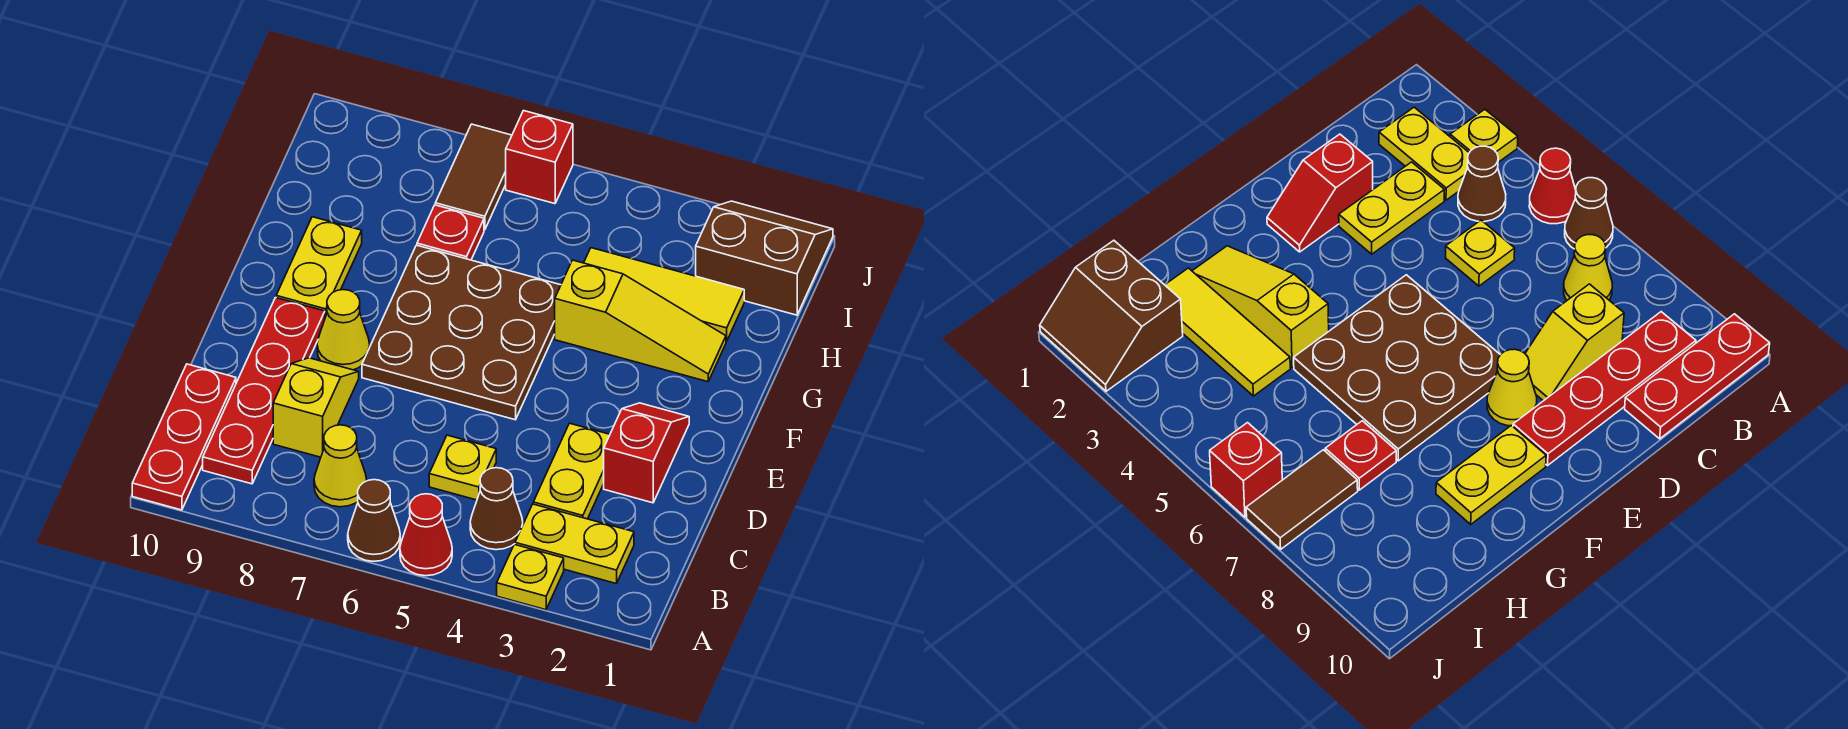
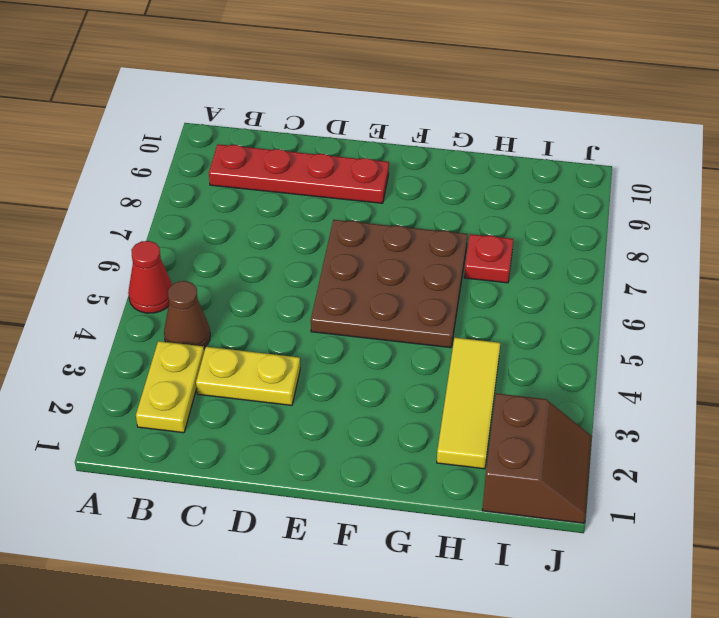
none -> yellow plate A3 level 1
none -> brown cone A6 level 1
none -> red plate A10:C10 level 1

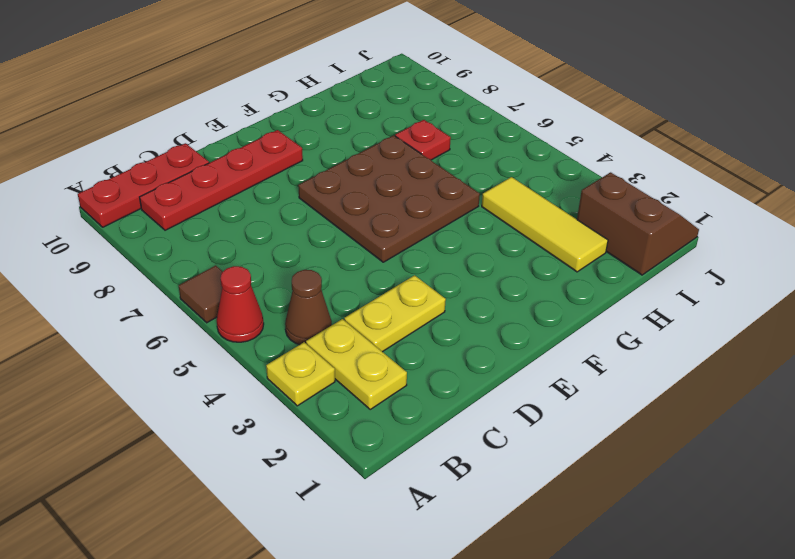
brown tile A6 level 1 -> brown cone A6 level 1
none -> yellow cone B7 level 1
none -> yellow plate C5 level 1
none -> yellow slope C8:D8 level 1 top C

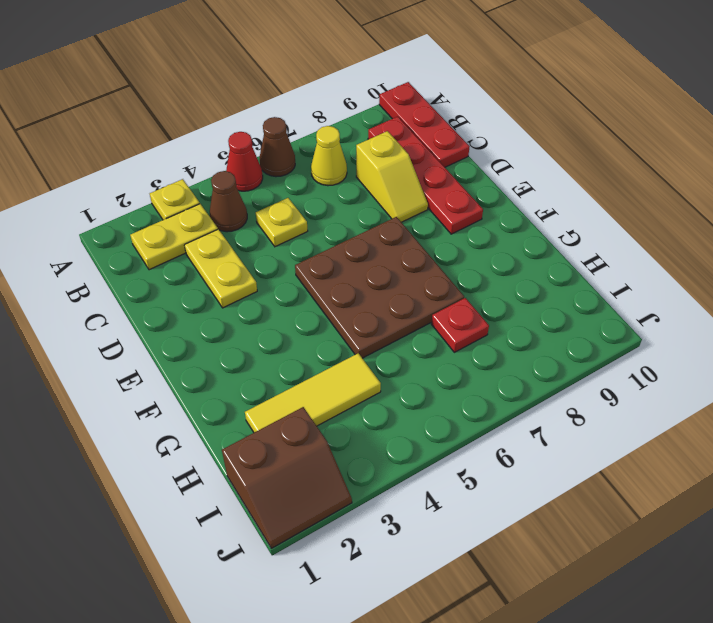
none -> red slope D2:E2 level 1 top D
none -> yellow cone E8 level 1
none -> yellow plate F9:G9 level 1

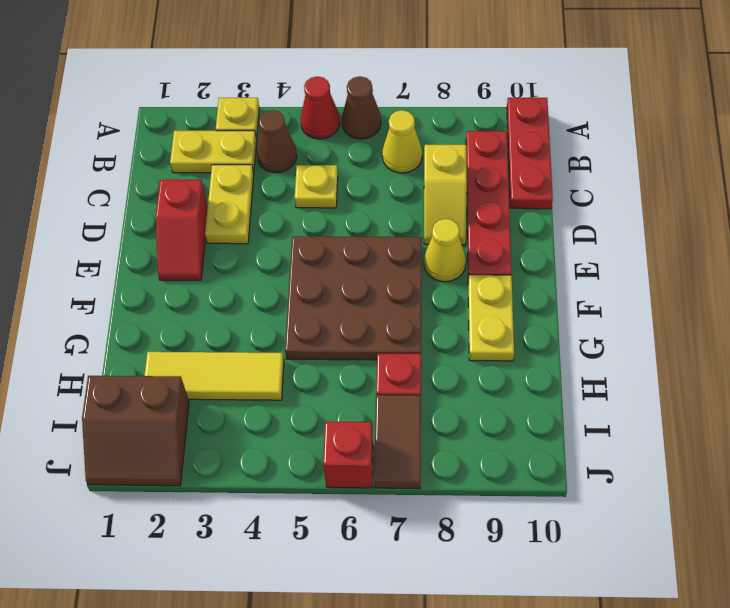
none -> yellow slope G2:G4 level 1 top 4

